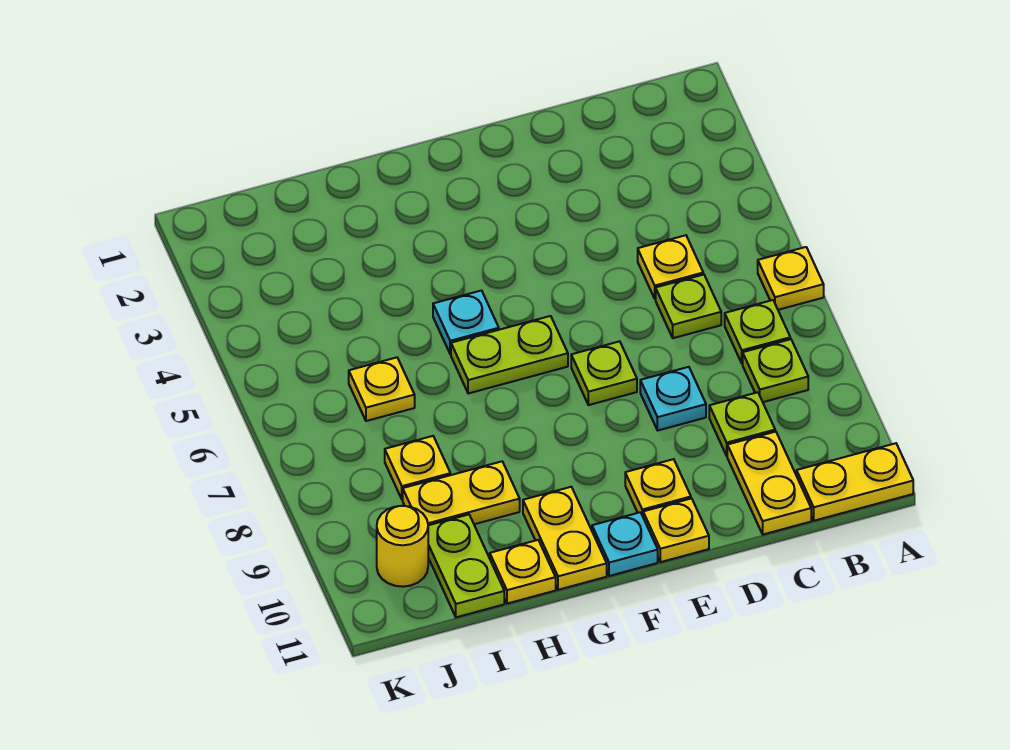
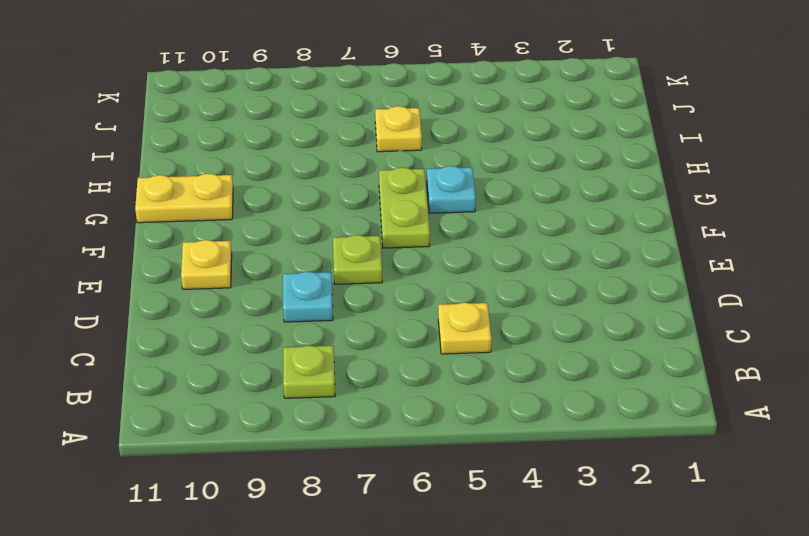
none -> yellow plate A6 level 1
none -> yellow plate A11:B11 level 1
none -> lime plate B7 level 1

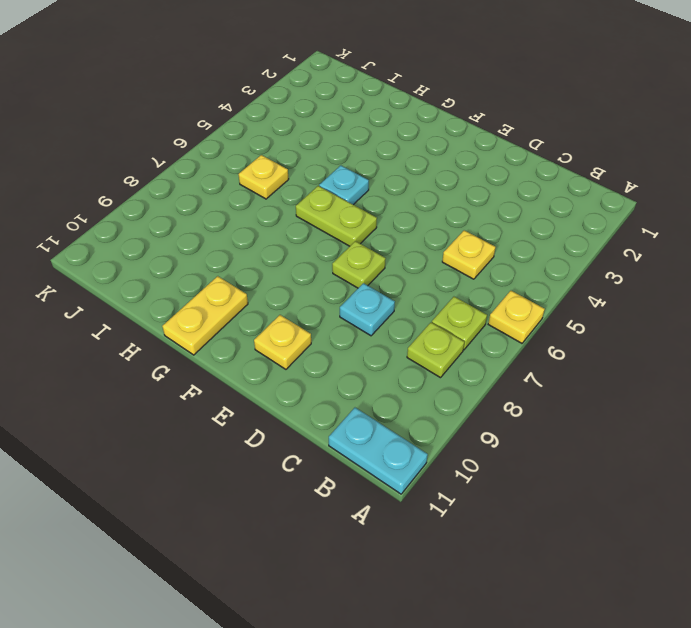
cyan plate A11:B11 level 1 -> yellow plate A11:B11 level 1
none -> lime plate C6 level 1
none -> lime plate C9 level 1
none -> yellow plate C10:C11 level 1

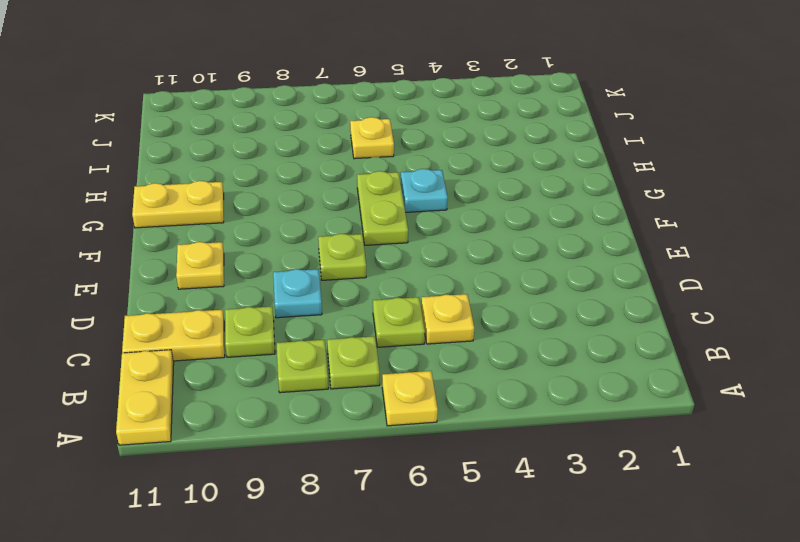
none -> yellow plate E11 level 1
none -> cyan plate F11 level 1
none -> yellow plate H9:I9 level 1

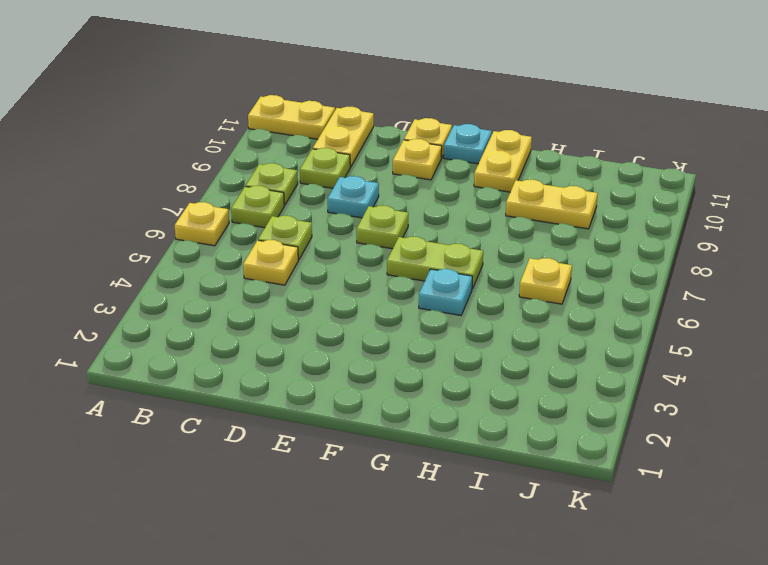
none -> yellow plate H11 level 1
none -> yellow plate I8 level 1
none -> lime plate I10:I11 level 1

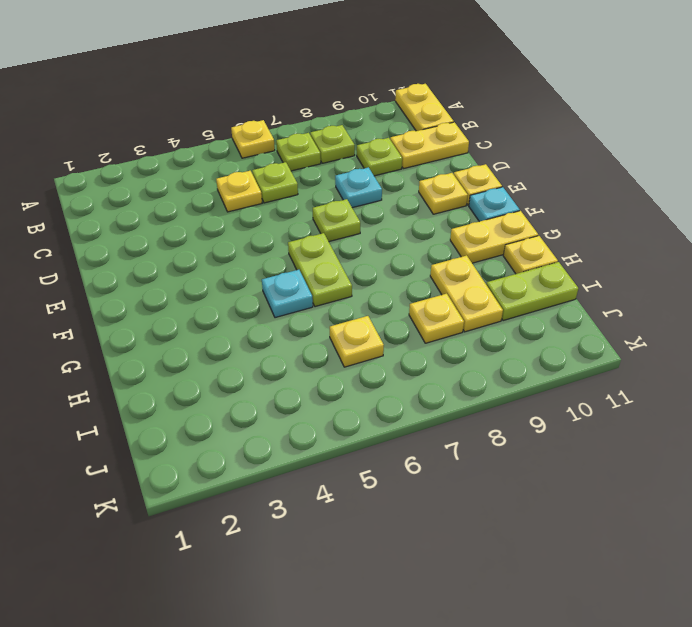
none -> yellow round brick J10 level 1

